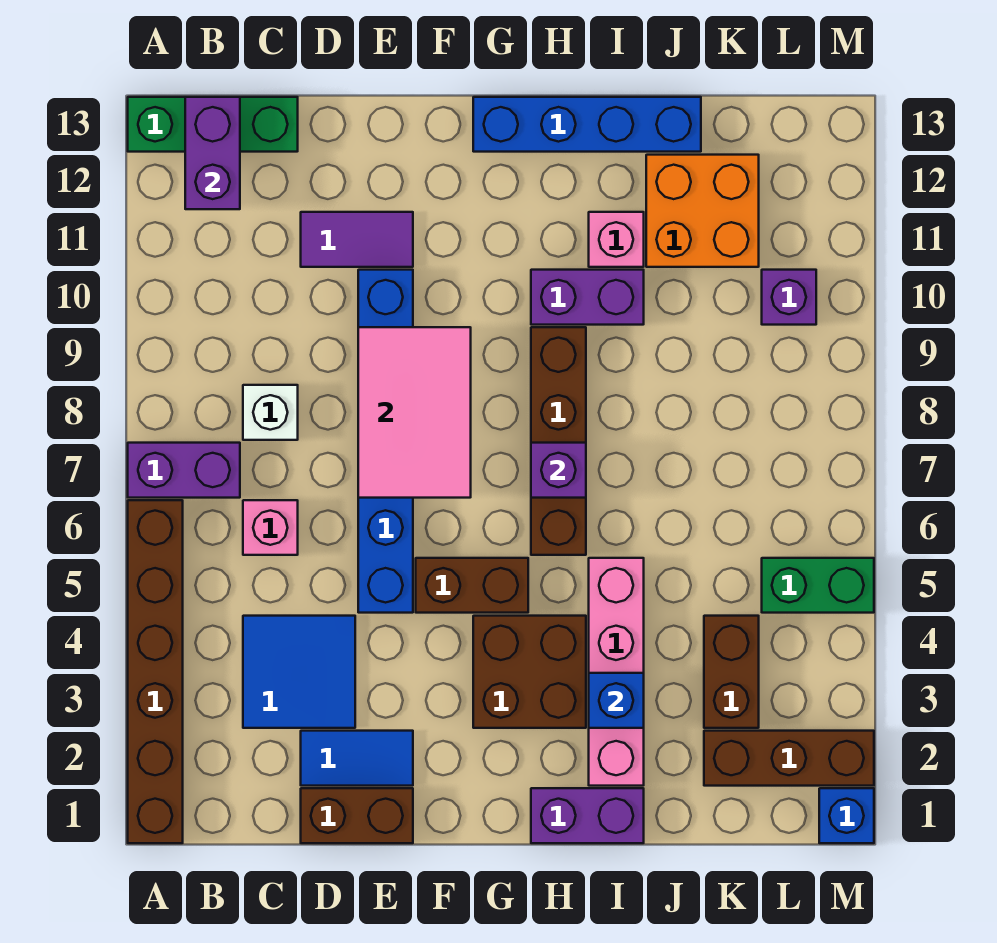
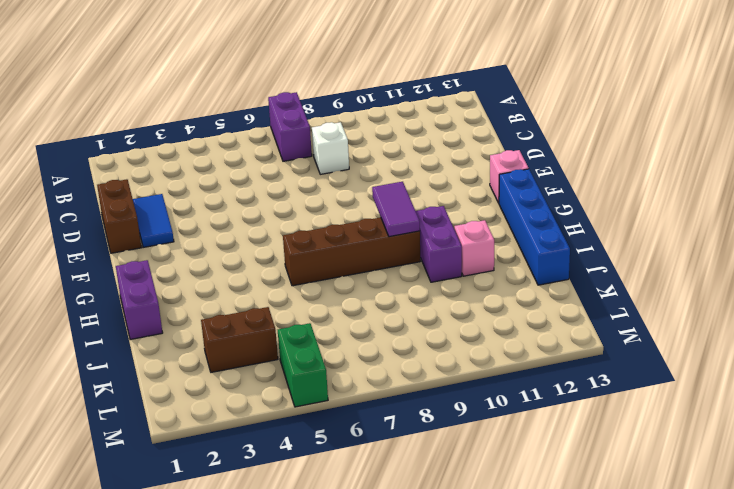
pink brick F13 level 1 -> pink brick C6 level 1
purple tile G9:H9 level 2 -> purple tile D11:E11 level 1
none -> brown brick A1:A6 level 1
none -> green brick A13:C13 level 1
none -> blue tile C3:D4 level 1

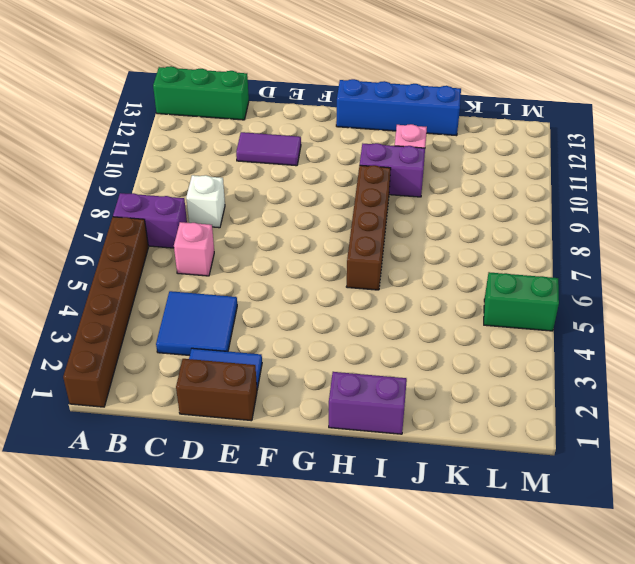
none -> blue brick E5:E10 level 1
none -> brown brick F5:G5 level 1
none -> brown brick G3:H4 level 1

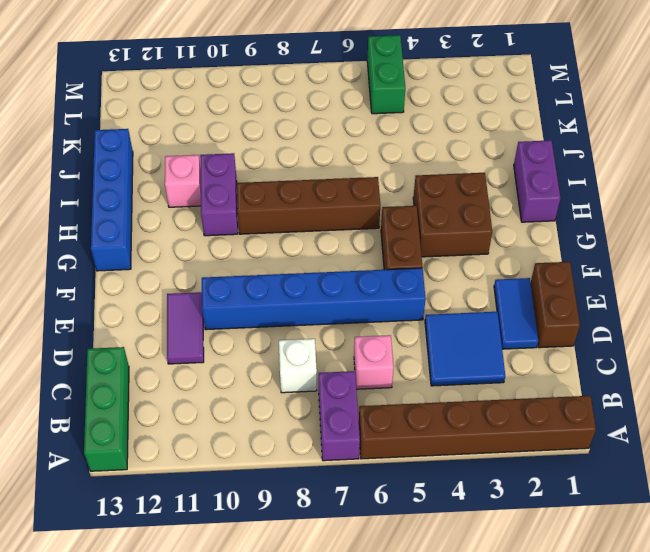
none -> pink brick I2:I5 level 1
none -> orange brick J11:K12 level 1
none -> brown brick K2:M2 level 1

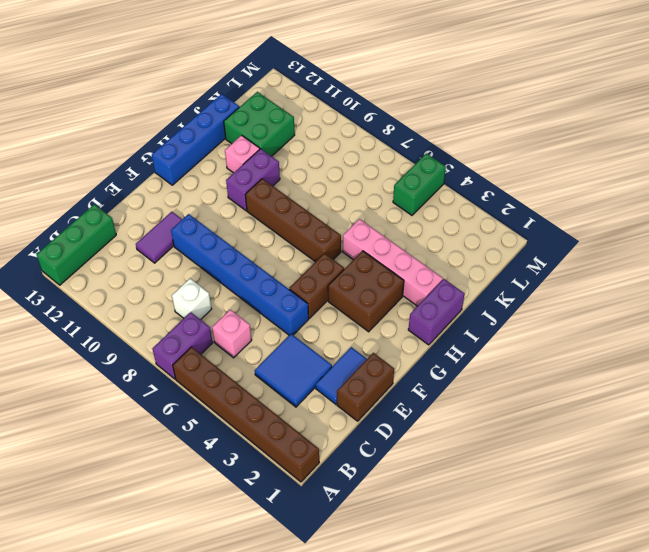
green brick J11:K12 level 1 -> orange brick J11:K12 level 1
none -> brown brick K2:M2 level 1
none -> brown brick K3:K4 level 1
none -> purple brick L10 level 1

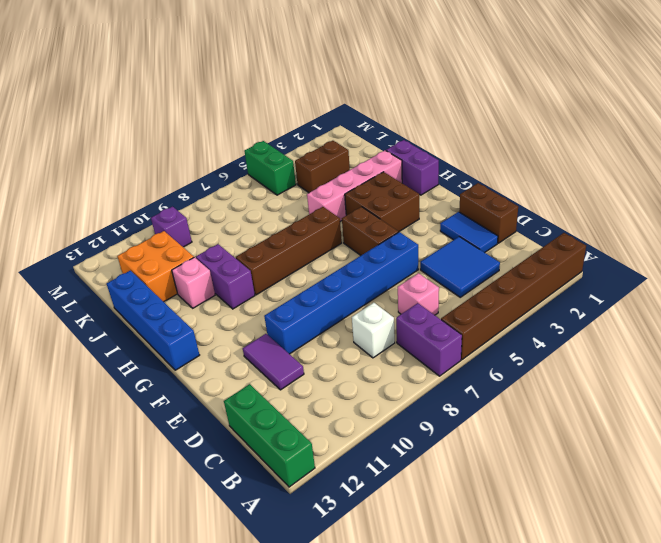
none -> brown brick K2:M2 level 1
none -> blue brick M1 level 1
none -> purple brick B12:B13 level 2

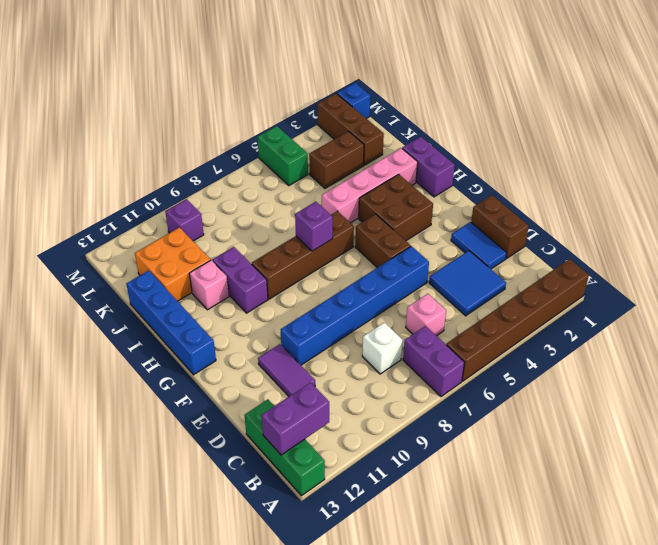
none -> pink tile E7:F9 level 2
none -> blue brick I3 level 2

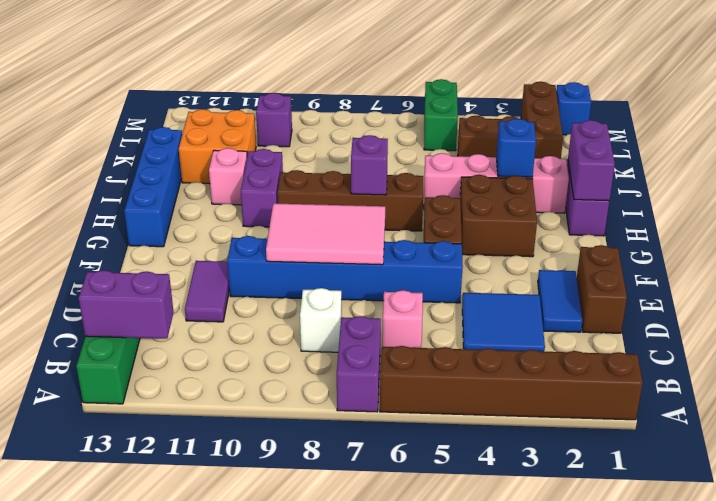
purple brick H1:I1 level 2 -> none

